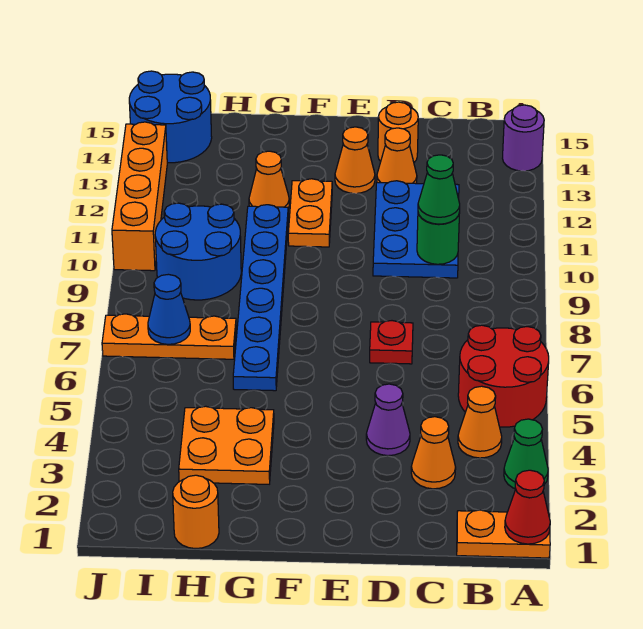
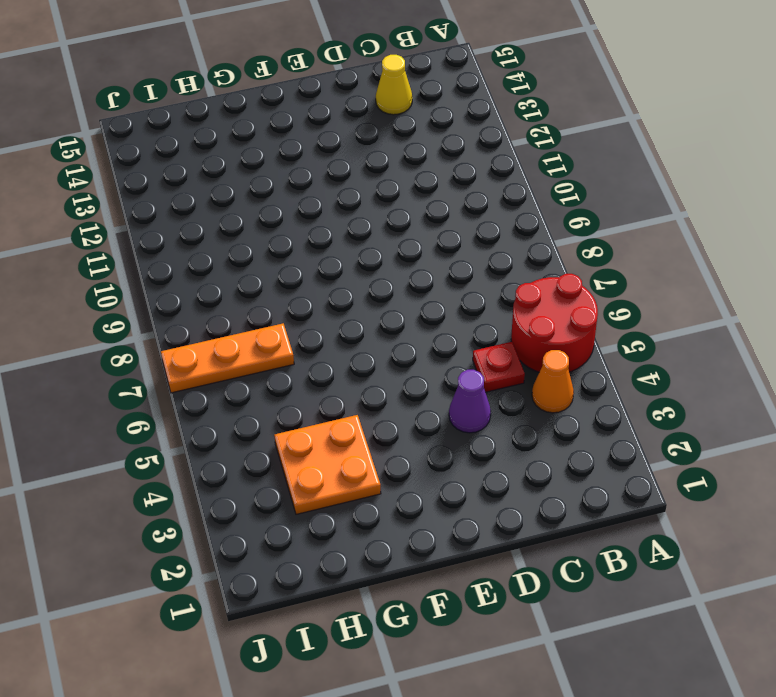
red plate C5 level 1 -> red plate D7 level 1
yellow cone C14 level 1 -> none
none -> orange plate A1:B1 level 1
none -> green cone A3 level 1
none -> purple round brick A14 level 1

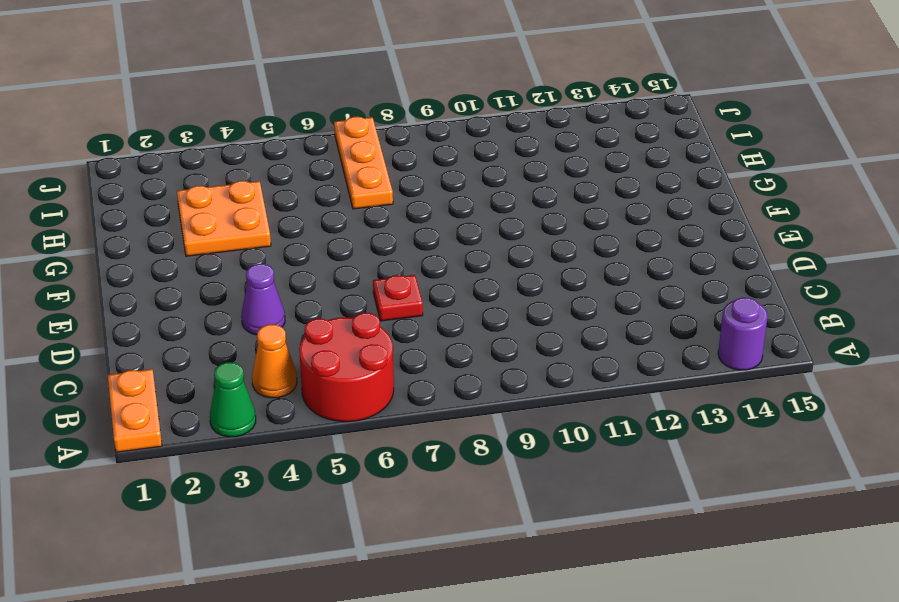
none -> orange cone C3 level 1
none -> blue plate C10:D12 level 1
none -> orange cone D13 level 1

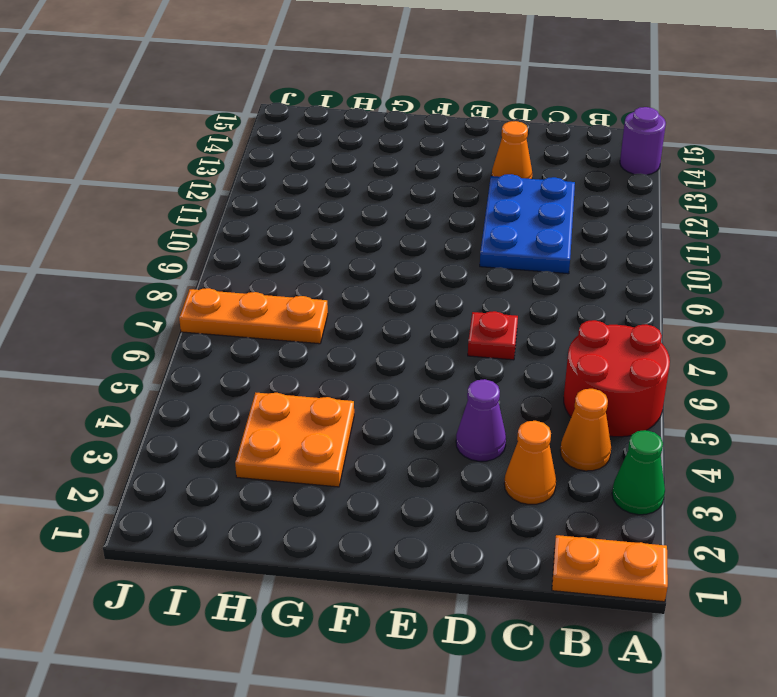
none -> orange round brick D14 level 1
none -> orange cone E13 level 1
none -> orange plate F11:F12 level 1

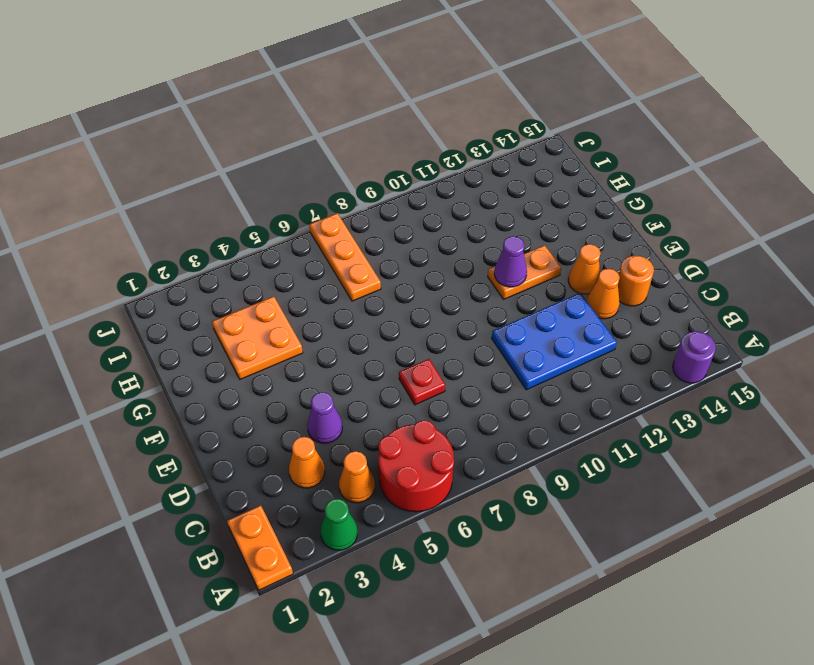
purple cone F11 level 2 -> none
none -> blue plate G6:G11 level 1
none -> orange cone G12 level 1
none -> orange round brick H1 level 1

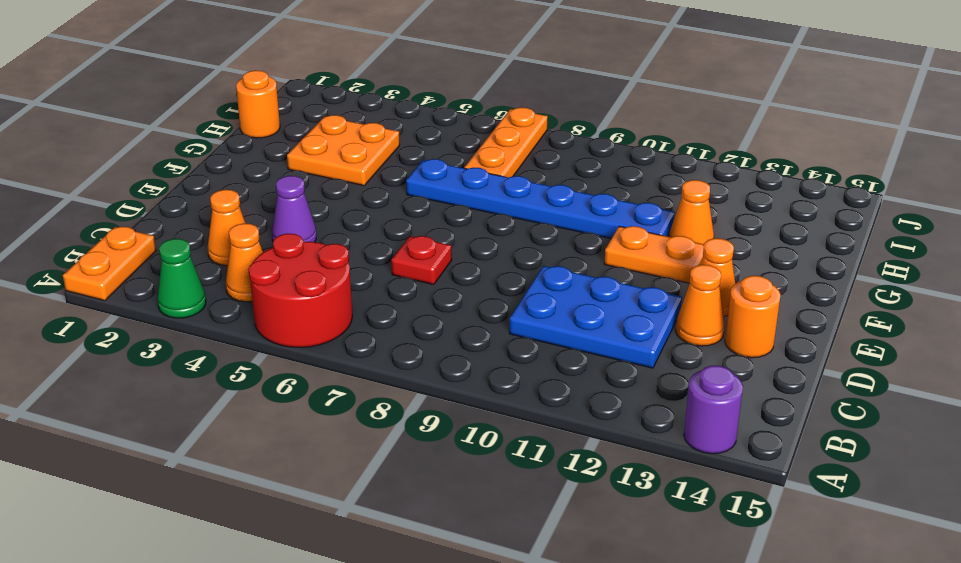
none -> blue round brick H9:I10 level 1
none -> blue round brick I14:J15 level 1
none -> orange brick J10:J13 level 1

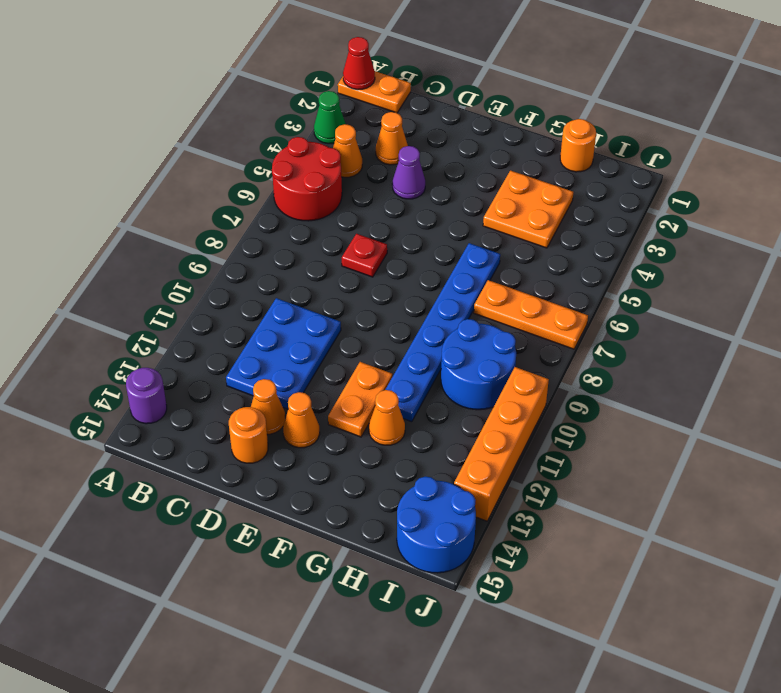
none -> green round brick C10 level 2
none -> blue cone I7 level 2
none -> green cone C10 level 3

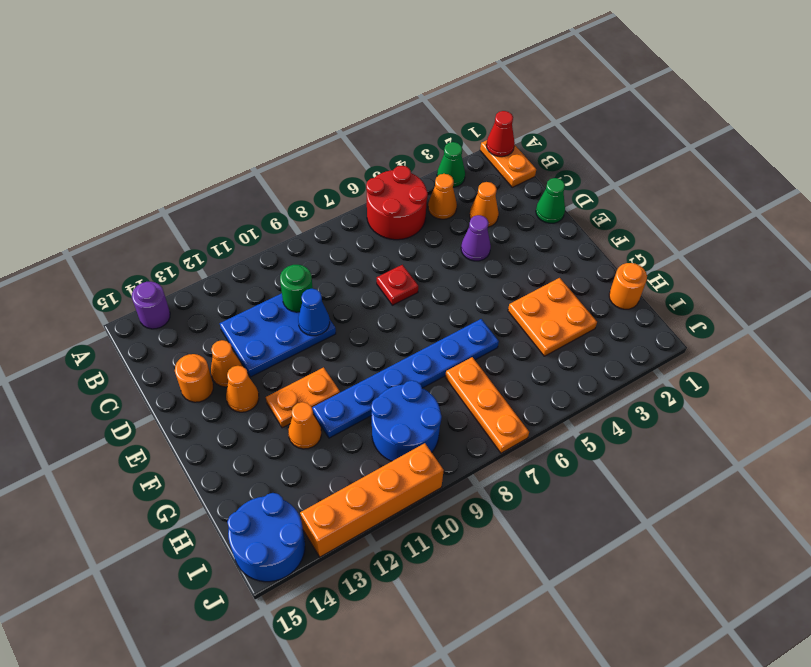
green cone D1 level 1 -> green cone C10 level 3
blue cone D10 level 2 -> blue cone I7 level 2

